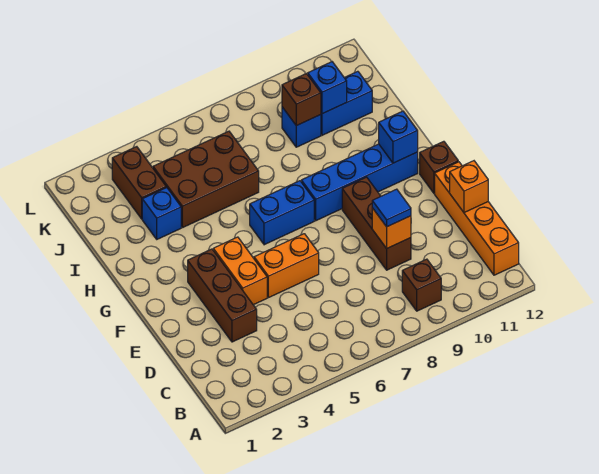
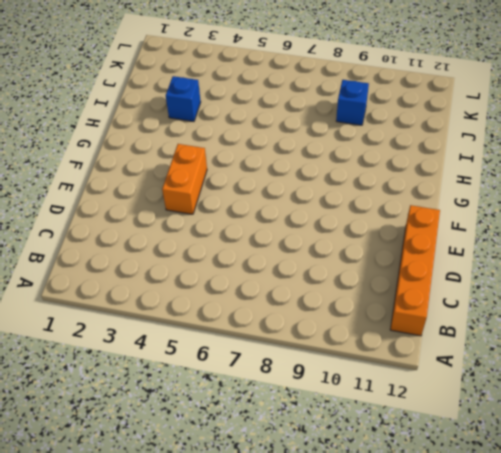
none -> brown brick B9 level 1
none -> brown brick D3:F3 level 1
none -> brown brick D9:F9 level 1

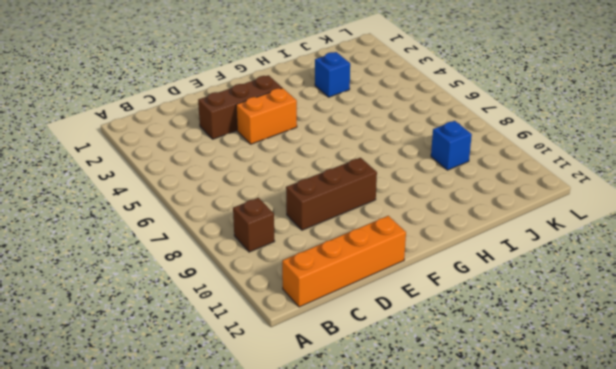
none -> orange brick E5:E6 level 1
none -> brown brick F12 level 1
none -> blue brick G6:G7 level 1

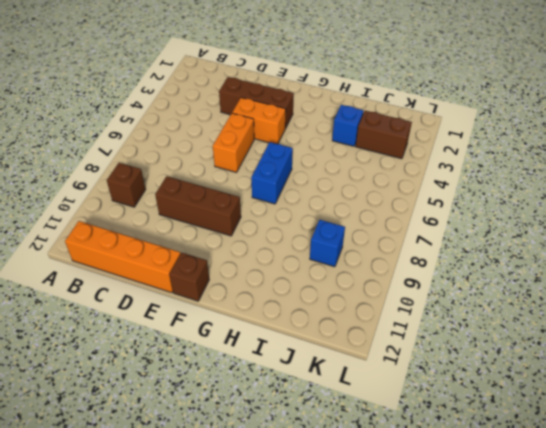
none -> blue brick G8:G11 level 1
none -> brown brick I4:J6 level 1
none -> blue brick J10:J11 level 1

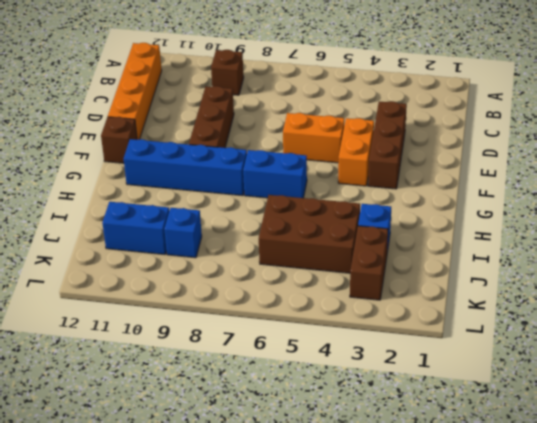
none -> orange brick D9 level 2
none -> orange brick D12 level 2
none -> blue brick G11 level 2

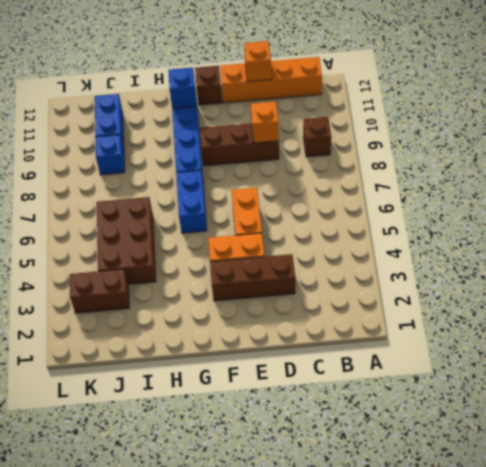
none -> blue brick I3 level 1
none -> brown brick J9 level 2
none -> blue brick J10 level 2

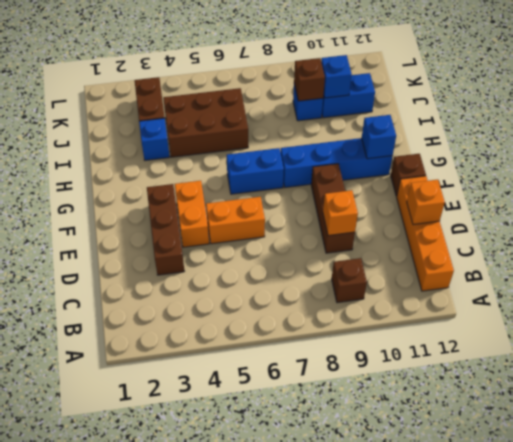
none -> blue tile D9 level 3

